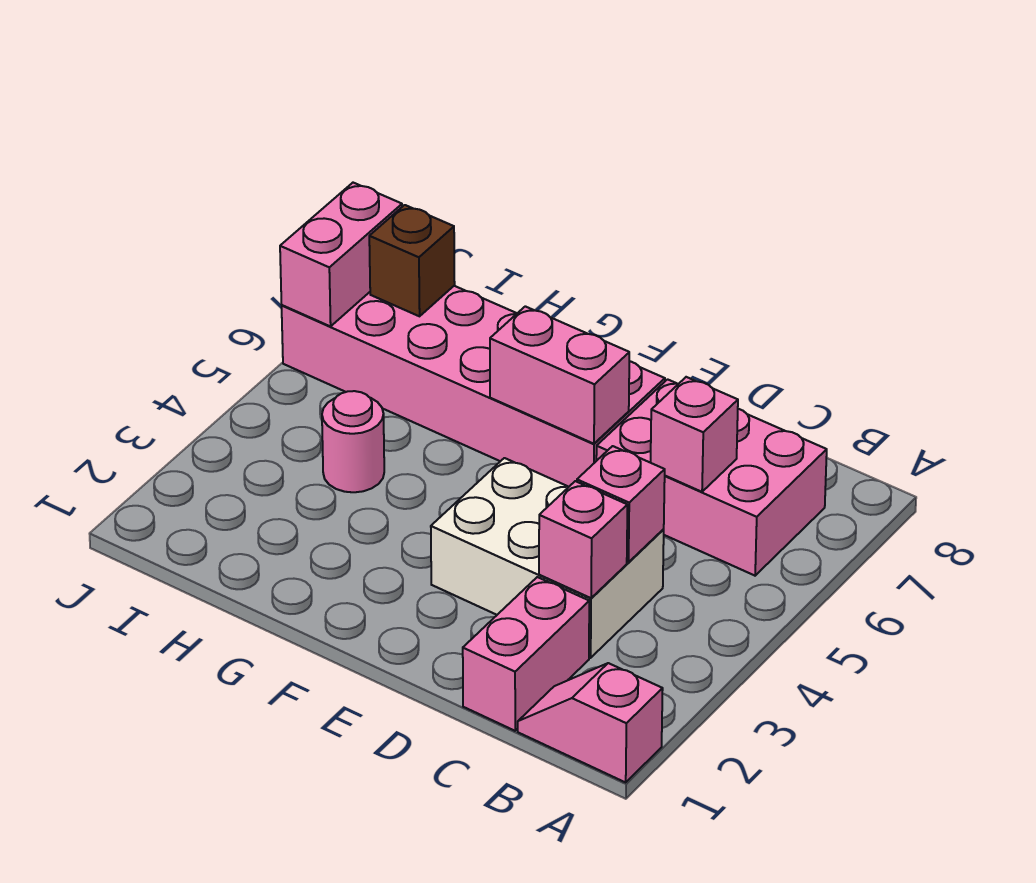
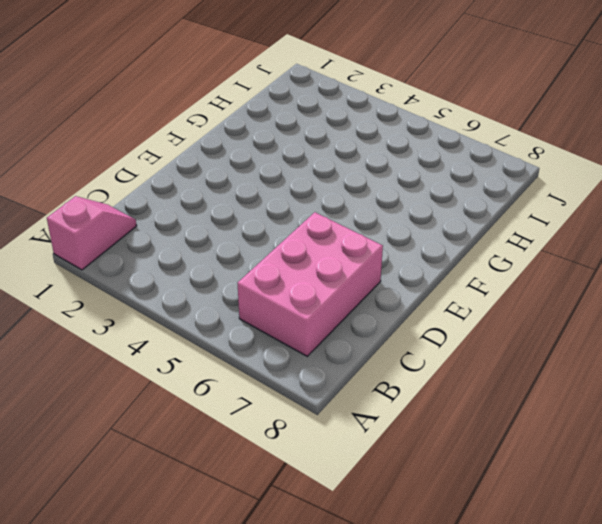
none -> pink brick C1:C2 level 1
none -> white brick C3:E4 level 1
none -> pink brick E6:J7 level 1

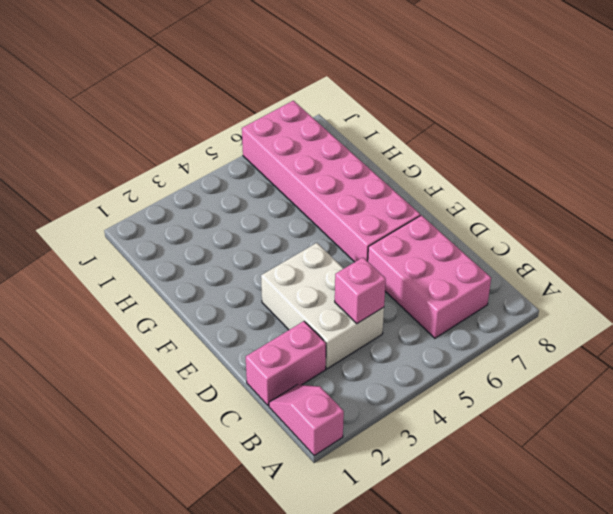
none -> pink round brick H4 level 1
none -> pink brick C3 level 2
none -> pink brick C6 level 2

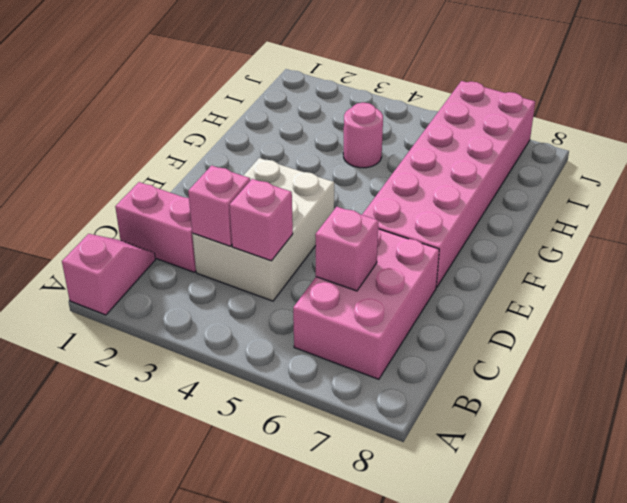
none -> pink brick E6:F6 level 2
none -> brown brick I7 level 2
none -> pink brick J6:J7 level 2

